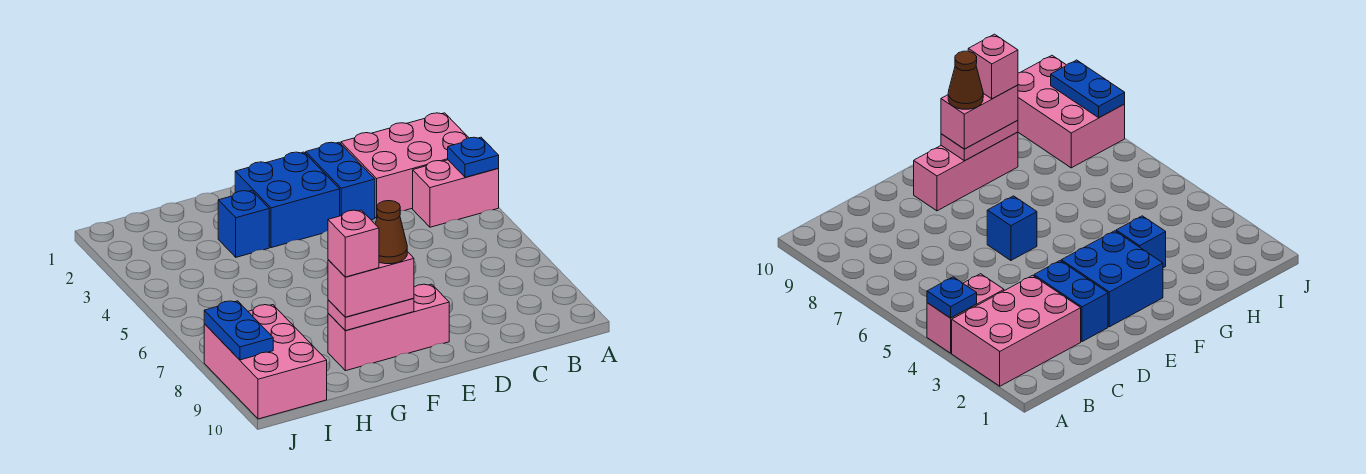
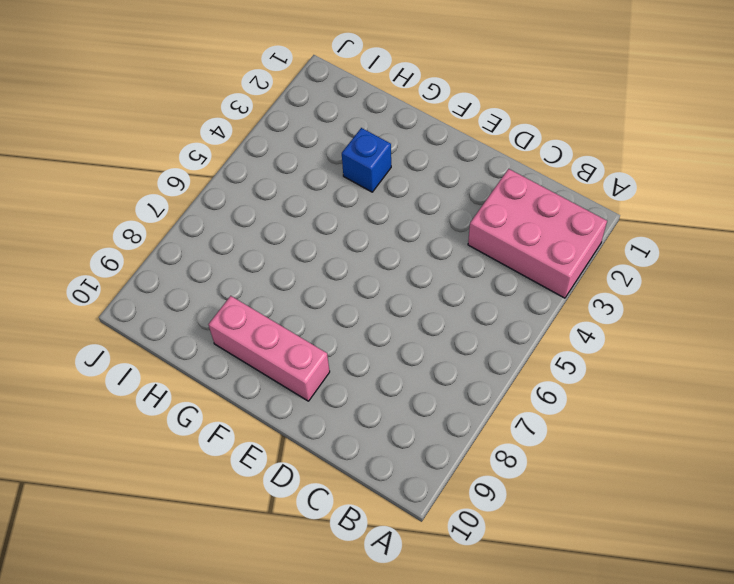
none -> pink brick A4:B4 level 1
none -> blue brick D2:D3 level 1
none -> blue brick E2:F3 level 1

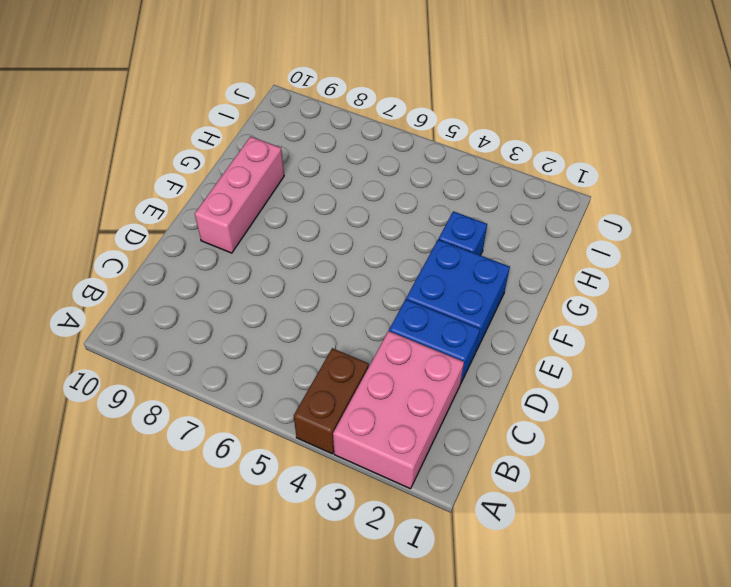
brown brick A4:B4 level 1 -> pink brick A4:B4 level 1
none -> blue brick E6 level 1
none -> pink brick I8:J10 level 1
none -> blue plate A4 level 2

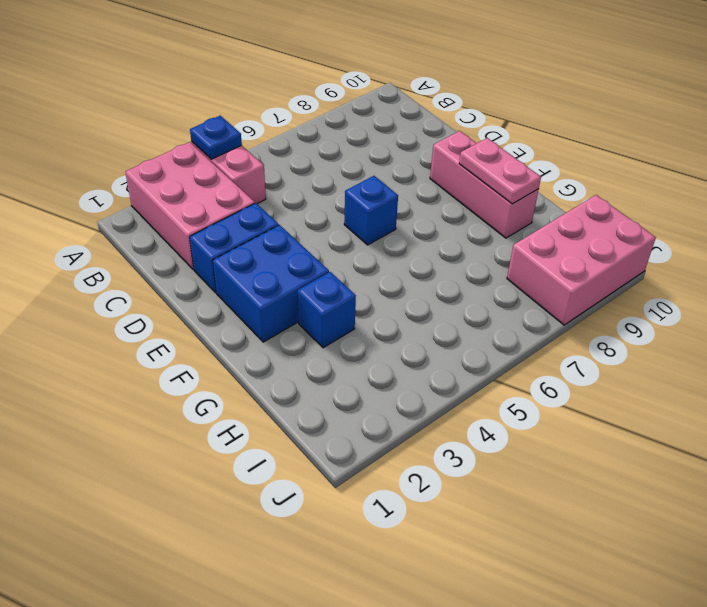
none -> blue plate J8:J9 level 2
none -> pink brick F9:G9 level 3
none -> brown cone F9 level 4

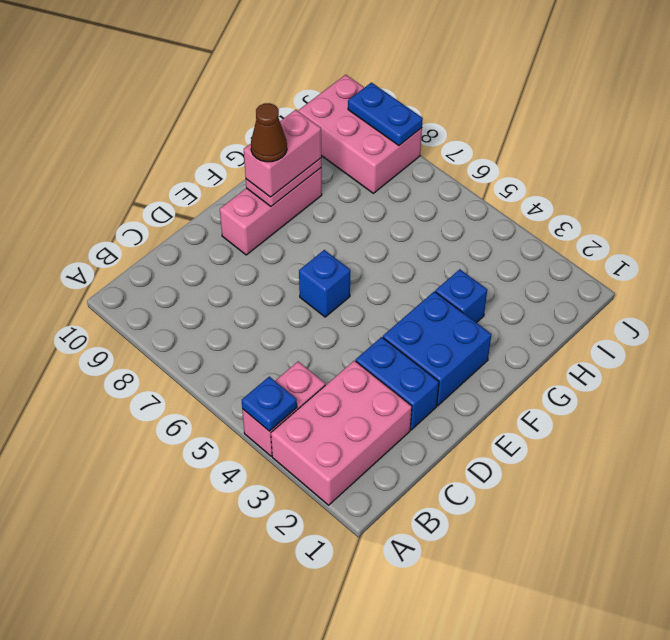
none -> pink brick G9 level 4

